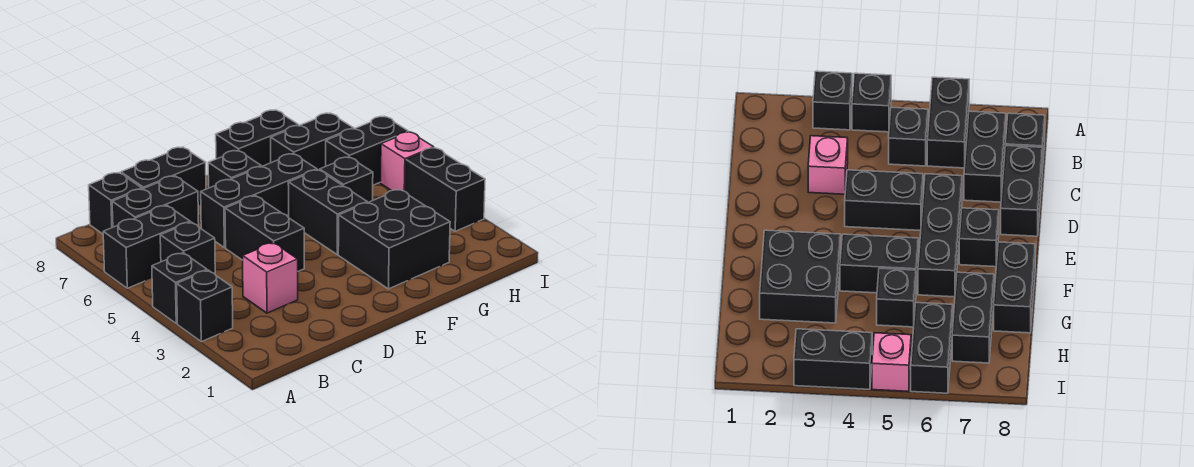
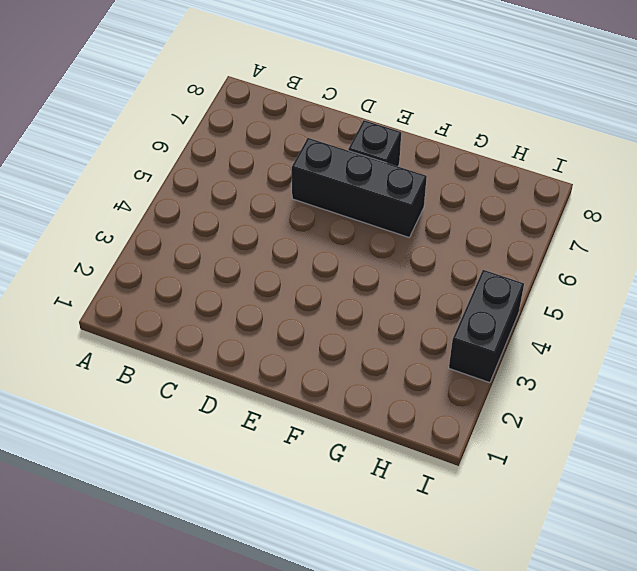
none -> black brick A3 level 1
none -> black brick A4 level 1
none -> black brick A6:B6 level 1

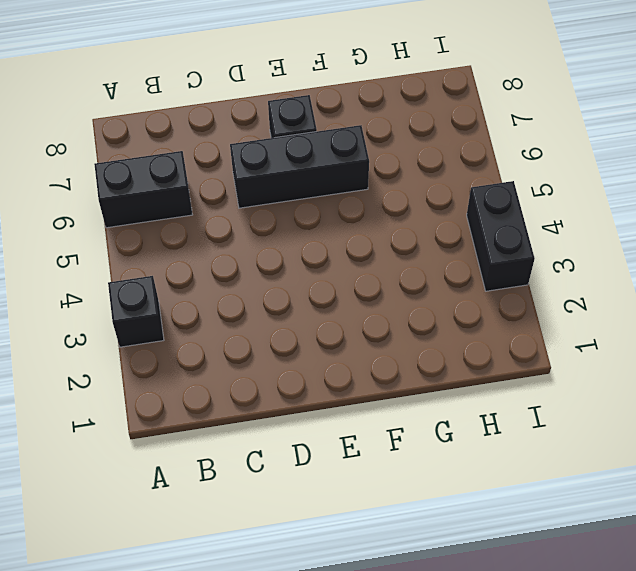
none -> black brick A4 level 1
none -> black brick B5 level 1
none -> black brick B7:C7 level 1

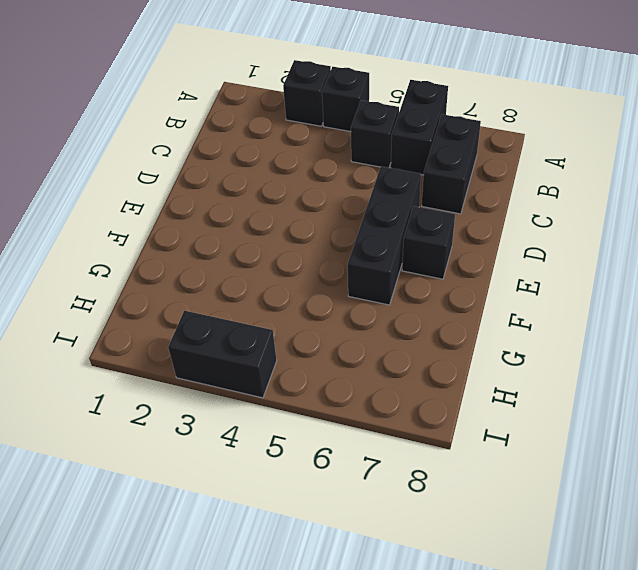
none -> black brick B8 level 1
none -> pink brick C3 level 1
none -> black brick C8:D8 level 1

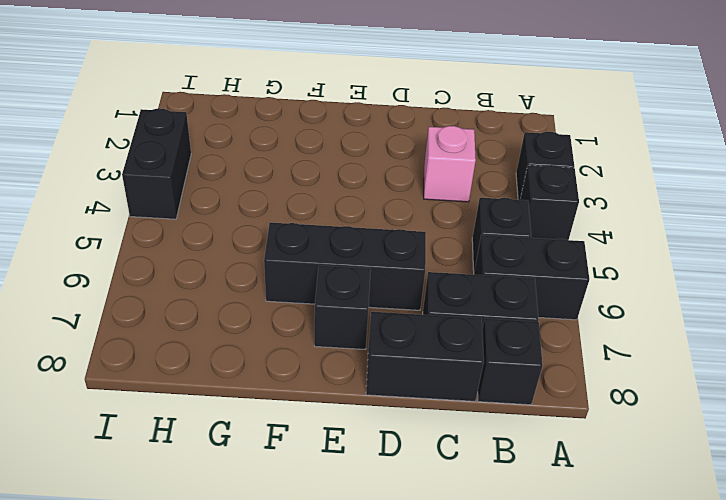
none -> black brick D4:D5 level 1
none -> black brick F2:G3 level 1
none -> black brick F4:F5 level 1

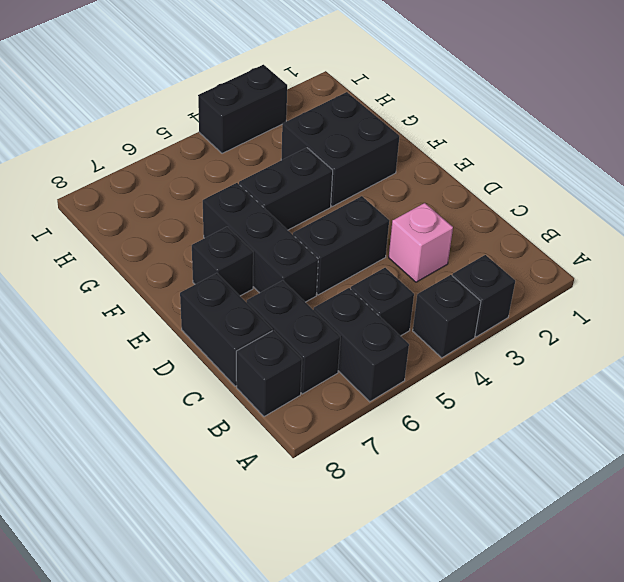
none -> black brick F8:G8 level 1
none -> black brick G5 level 1
none -> black brick G7:H7 level 1

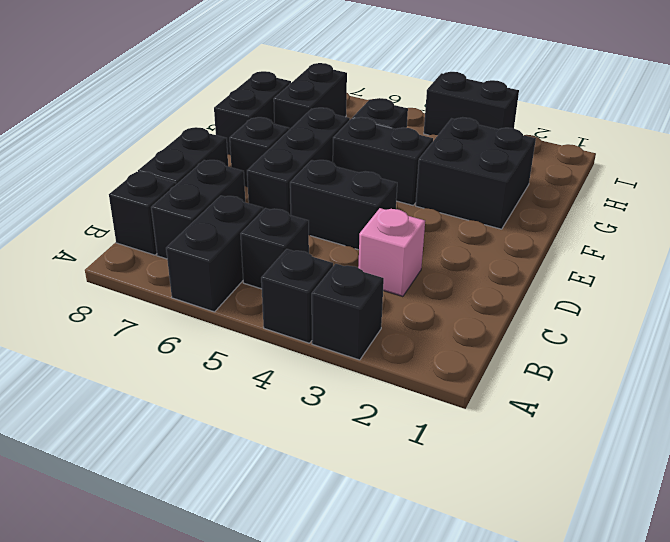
none -> black brick H6:I6 level 1
none -> pink brick I5 level 1

